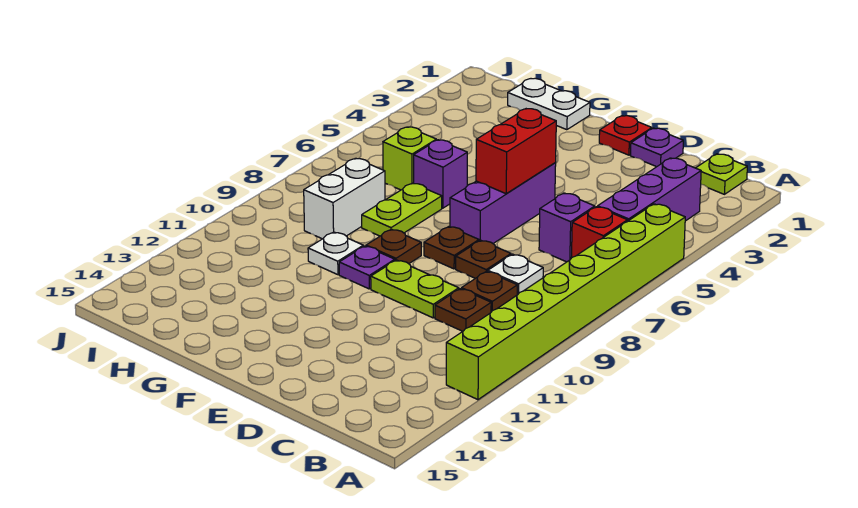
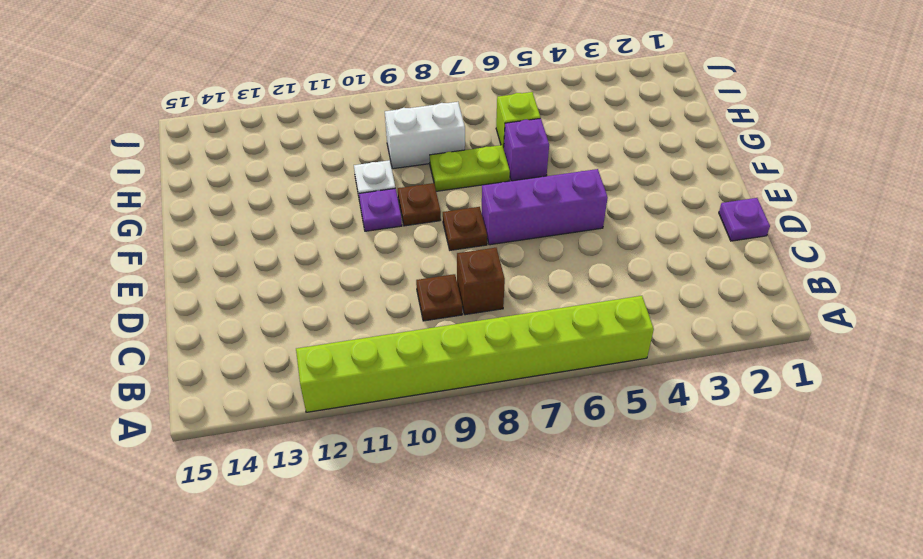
brown brick C8 level 1 -> white plate C8 level 1
none -> lime plate B1 level 1
none -> purple brick B3:B5 level 1
none -> red brick B6 level 1

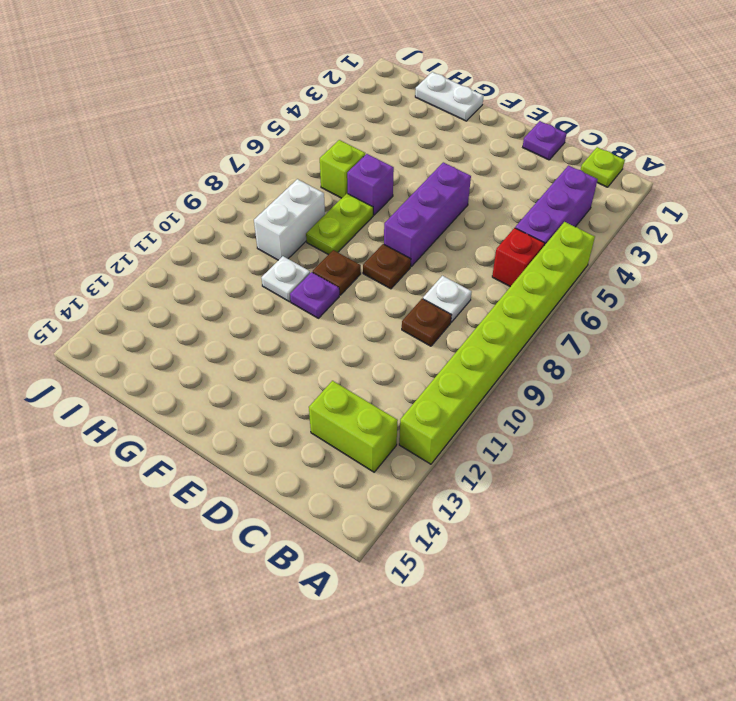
lime brick B13:C13 level 1 -> none
none -> purple brick C6 level 1
none -> brown plate C10 level 1
none -> brown plate D8 level 1

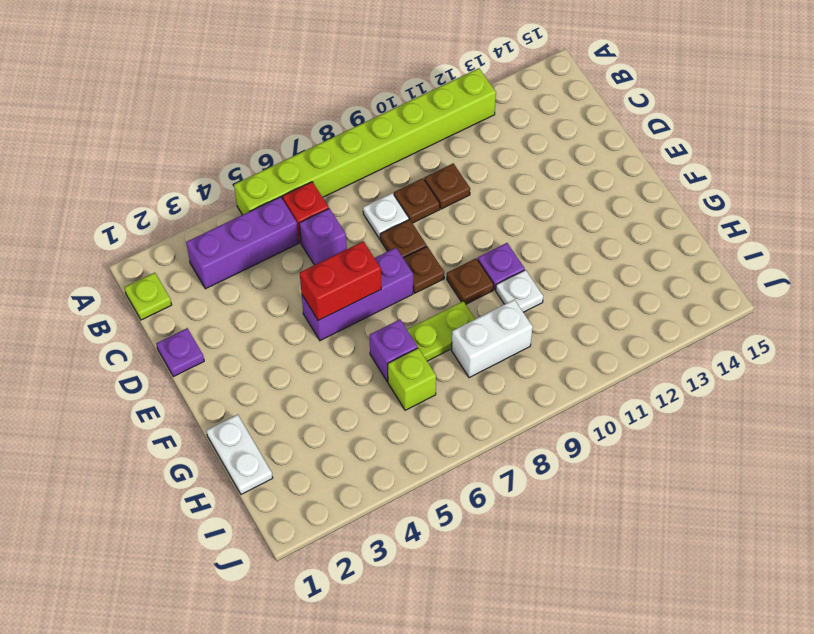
none -> lime plate D10:E10 level 1
none -> red plate E1 level 1

